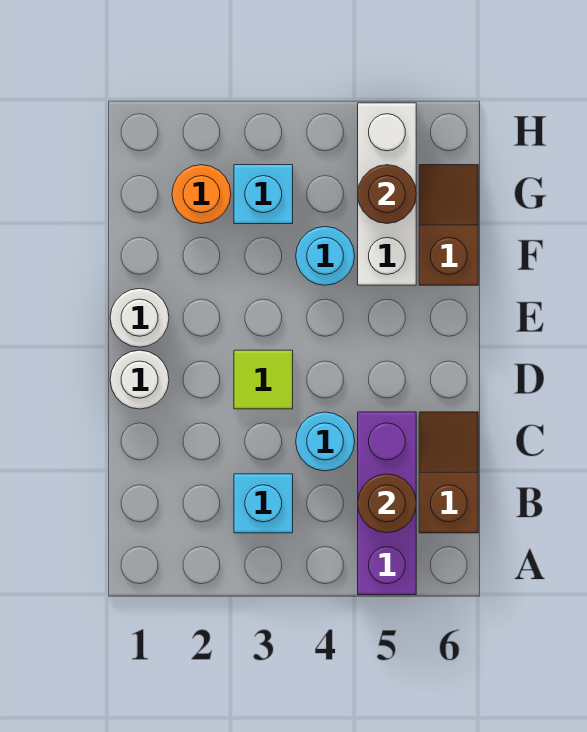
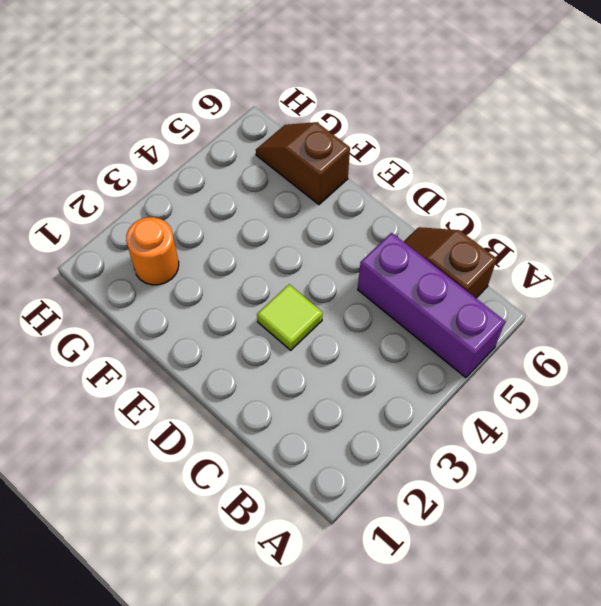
none -> cyan brick B3 level 1
none -> cyan round brick C4 level 1
none -> white round brick D1 level 1

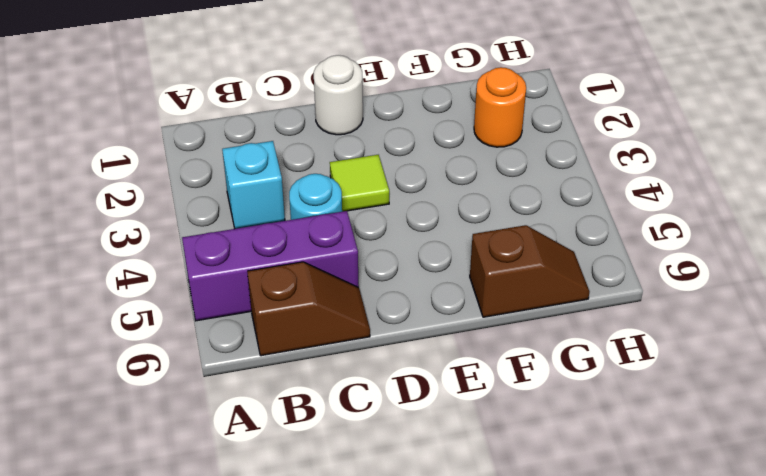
none -> white round brick E1 level 1
none -> cyan round brick F4 level 1
none -> white brick F5:H5 level 1

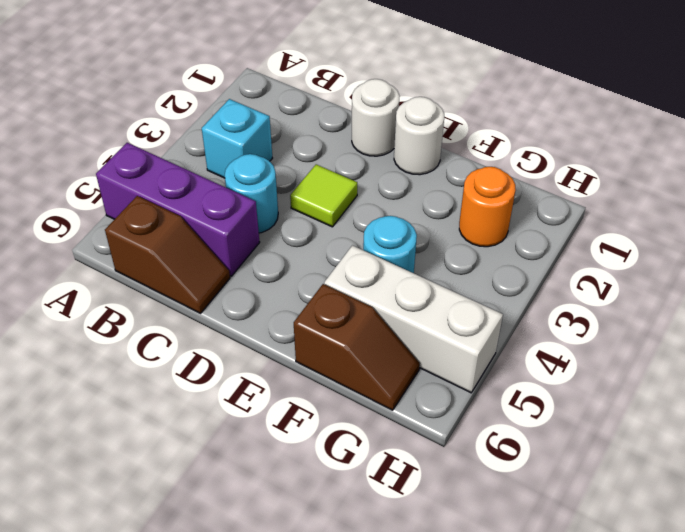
none -> cyan brick G3 level 1
none -> brown round brick B5 level 2
none -> brown round brick G5 level 2

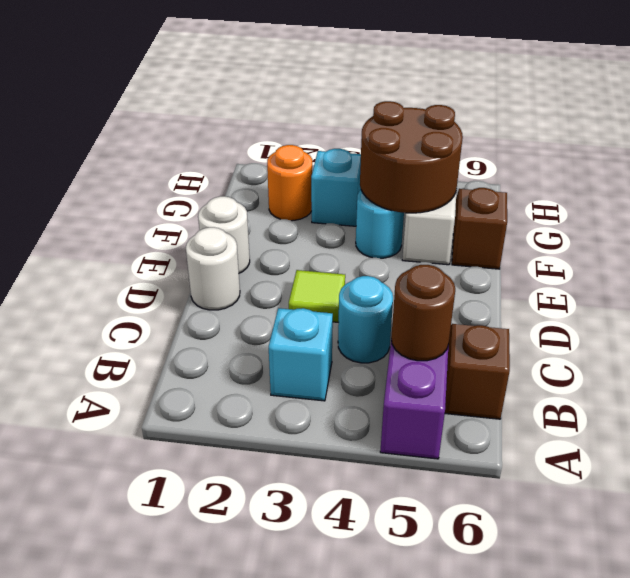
brown round brick F4:G5 level 2 -> brown round brick G5 level 2

